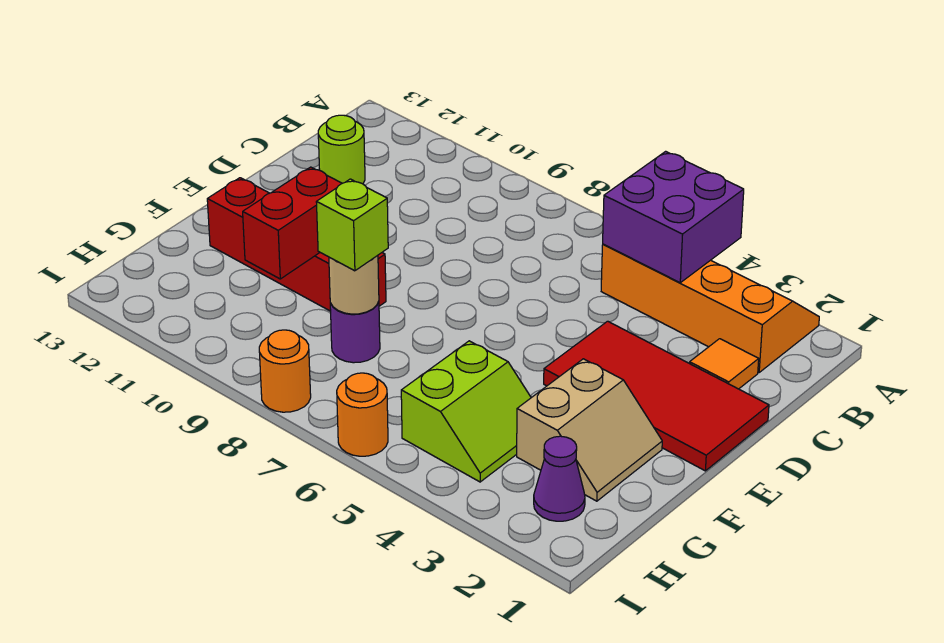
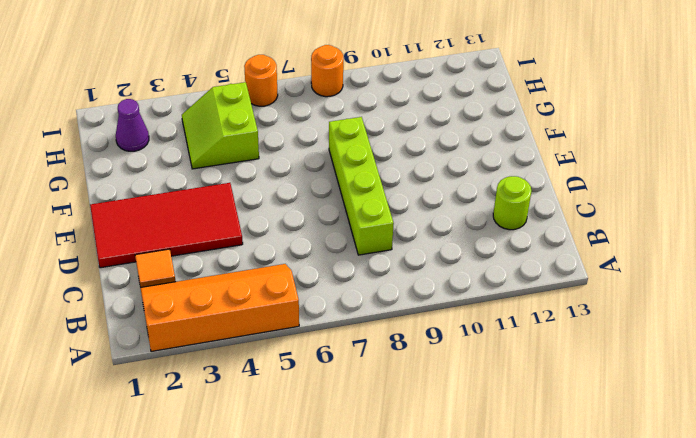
orange slope A2:B5 level 1 top A -> orange slope A2:B5 level 1 top B
lime brick C8:F8 level 1 -> none
none -> tan slope F2:G3 level 1 top 3
none -> red brick F9:F12 level 1
none -> purple round brick G8 level 1

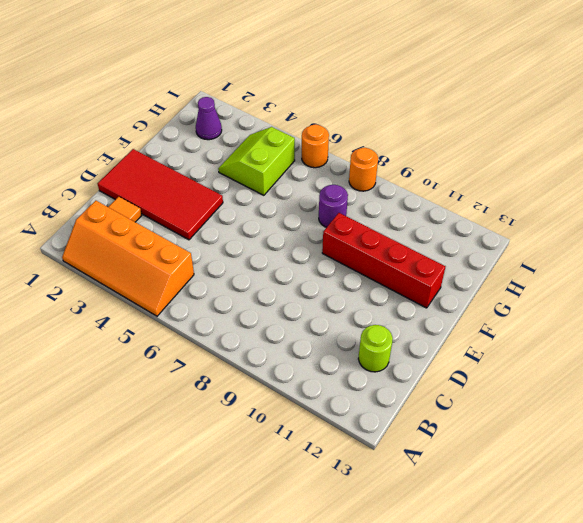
none -> tan slope F2:G3 level 1 top 3
none -> purple brick A4:B5 level 2
none -> red brick F10:G10 level 2

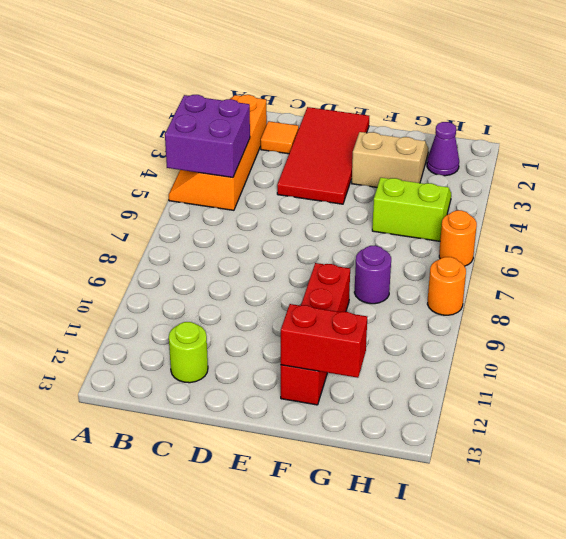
red brick F12:G12 level 2 -> red brick F10:G10 level 2
none -> tan round brick G8 level 2
none -> lime brick G8 level 3

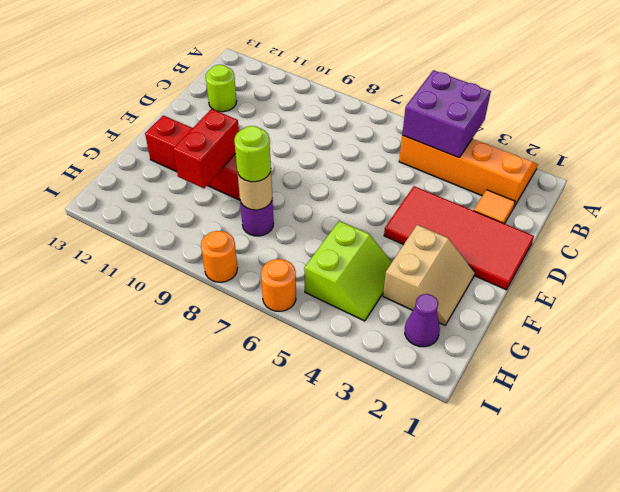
lime round brick G8 level 3 -> lime brick G8 level 3

